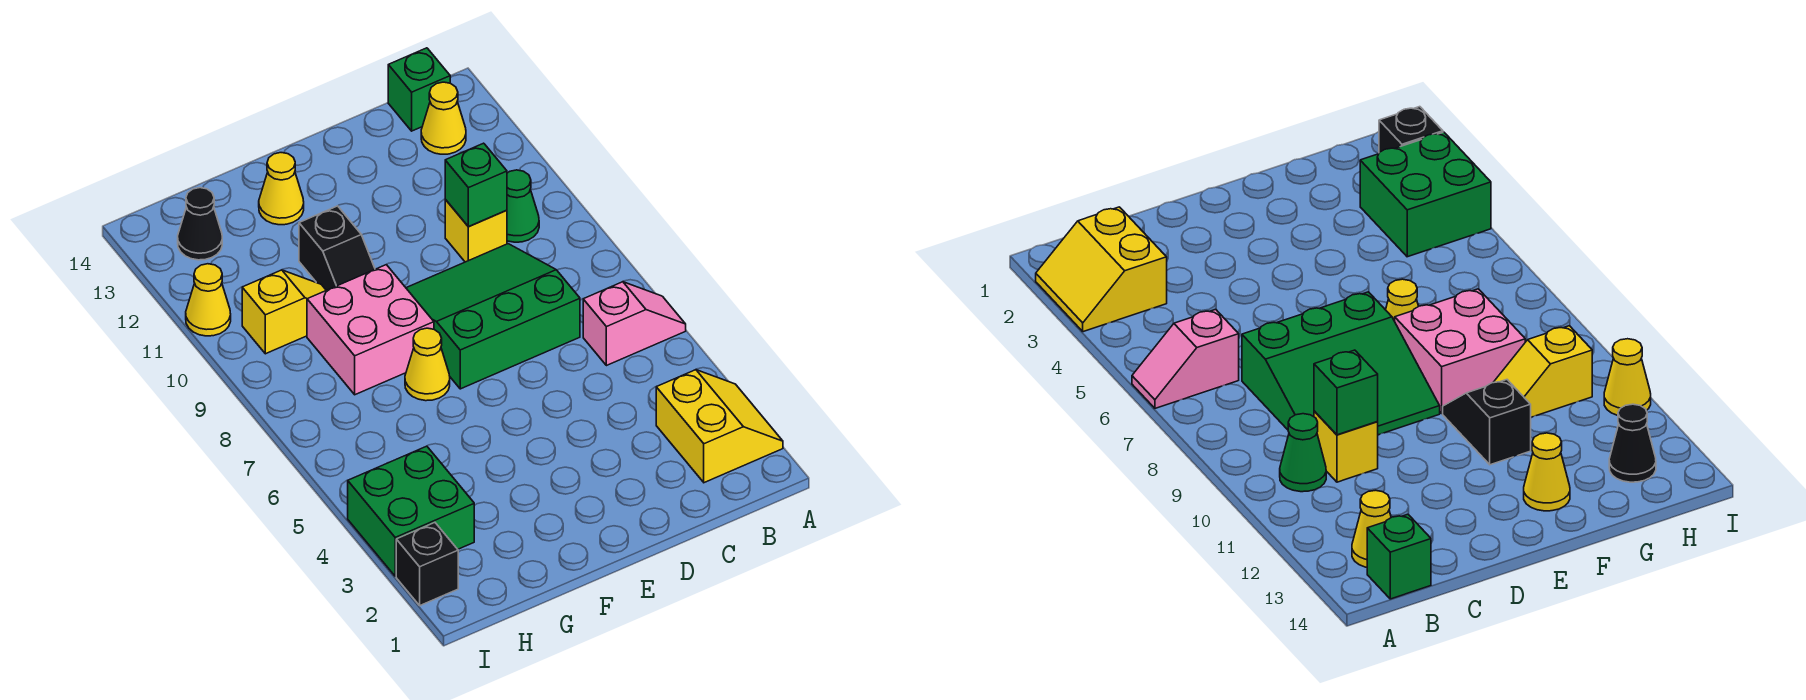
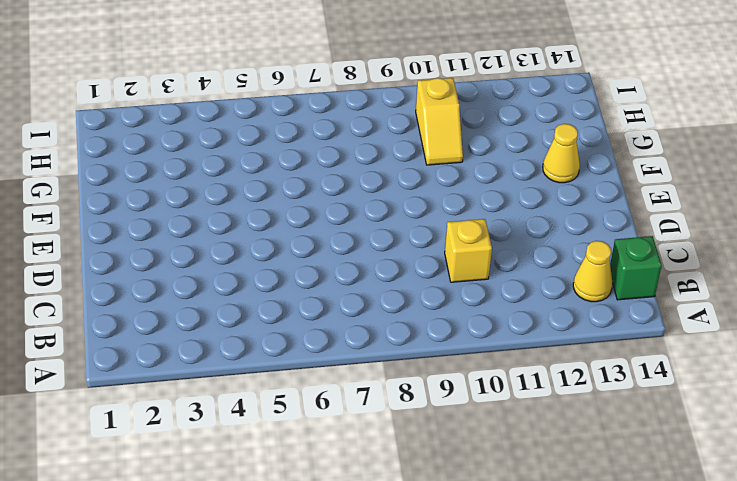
none -> yellow slope A2:B3 level 1 top B
none -> pink slope A6:B6 level 1 top B
none -> green cone B10 level 1

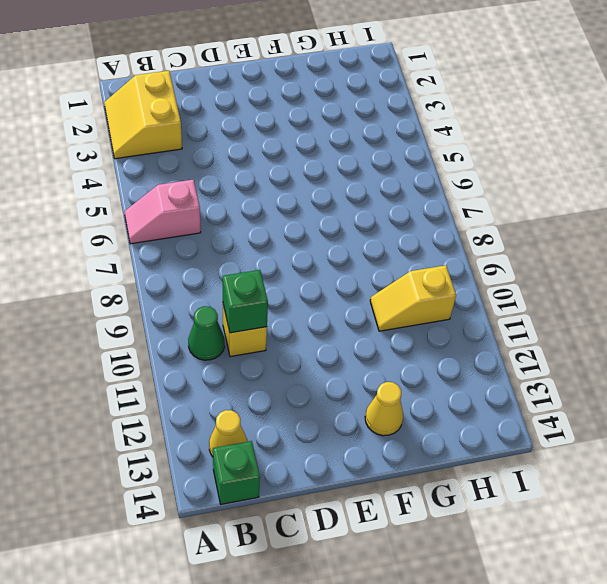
none -> green slope C7:E9 level 1 top 7
none -> yellow cone F7 level 1
none -> pink brick F8:G9 level 1

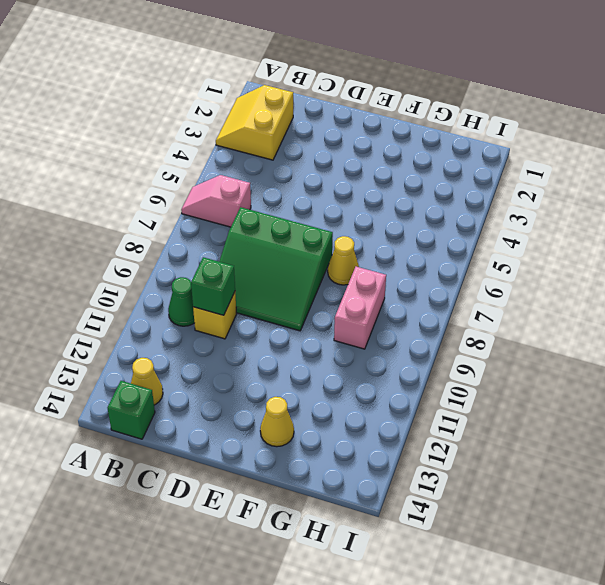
pink brick G8:G9 level 1 -> pink brick F8:G9 level 1
none -> black slope F10:F11 level 1 top 11
none -> yellow slope G10:H10 level 1 top H
none -> green brick H3:I4 level 1

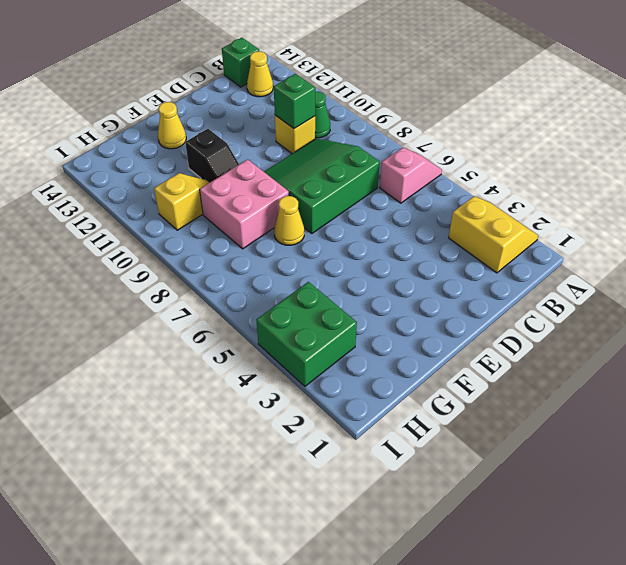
none -> black cone H13 level 1
none -> black brick I2 level 1
none -> yellow cone I11 level 1

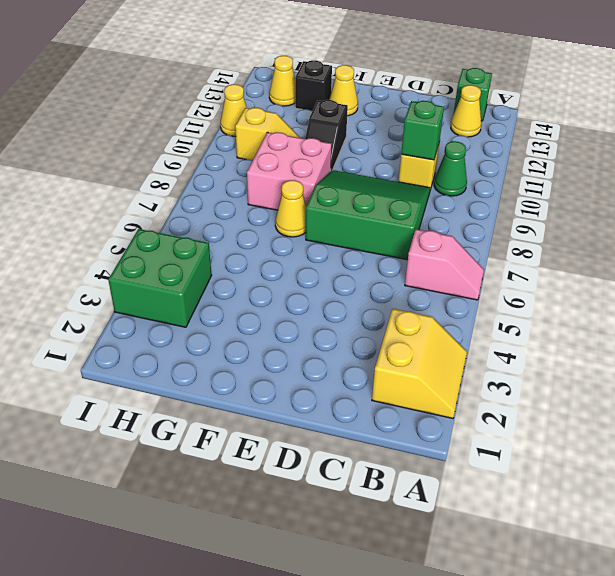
black brick G13 level 1 -> black brick I2 level 1
yellow cone H13 level 1 -> black cone H13 level 1

